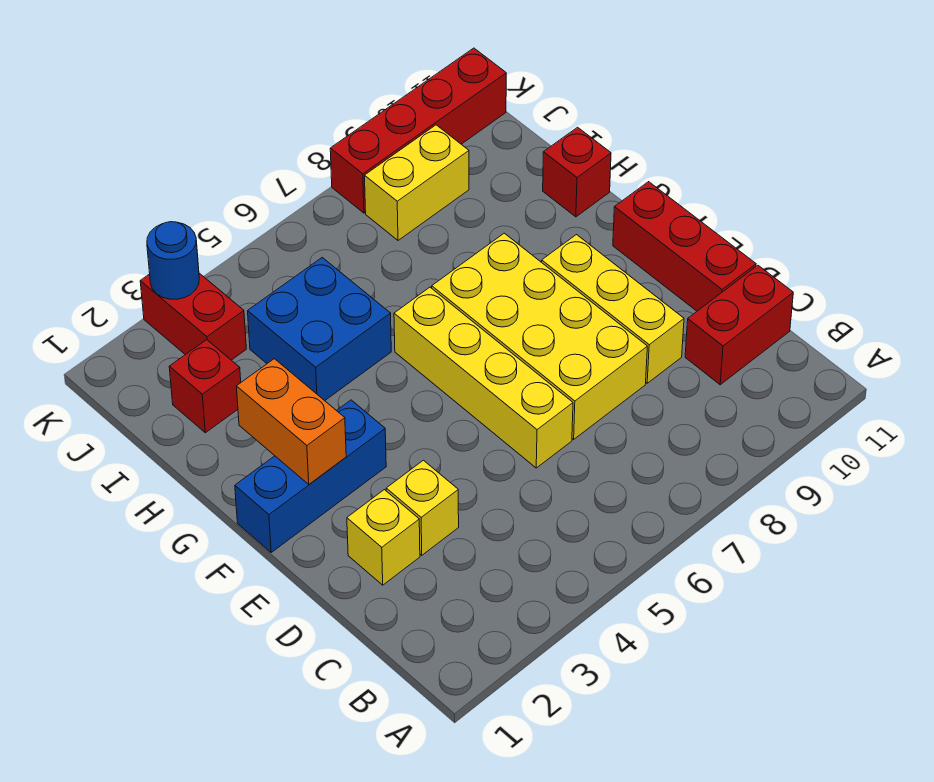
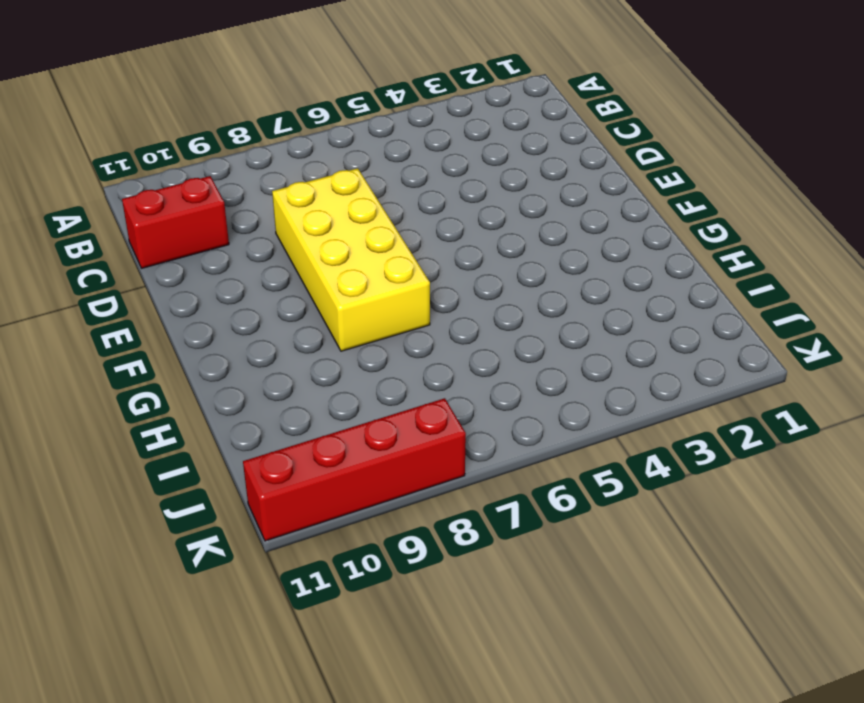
none -> yellow brick D2 level 1
none -> yellow brick D3 level 1
none -> yellow brick D6:G6 level 1

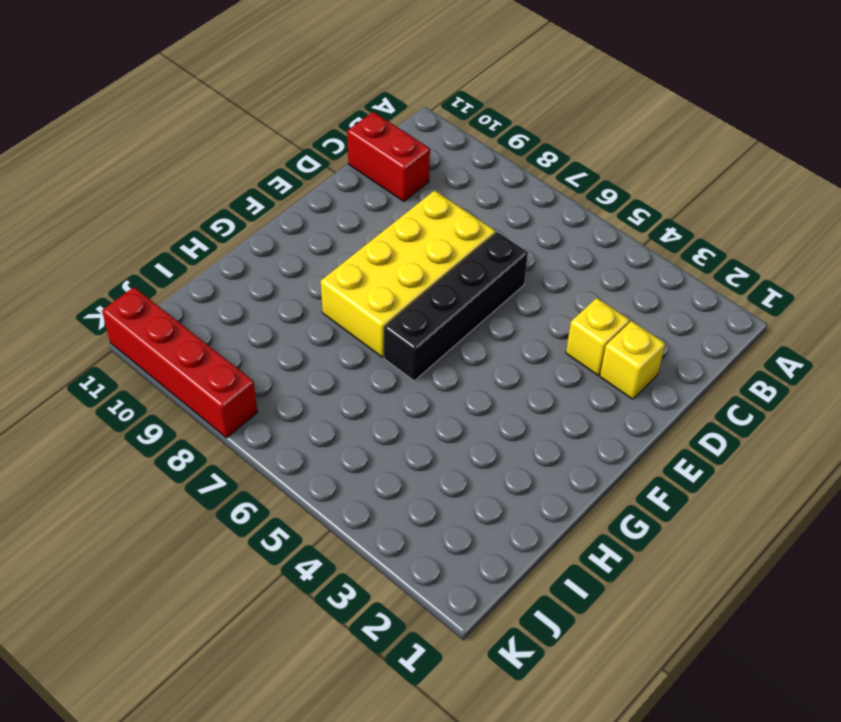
black brick D6:G6 level 1 -> yellow brick D6:G6 level 1
none -> yellow brick D9:F9 level 1
none -> red brick D11:F11 level 1
none -> blue brick F1:F3 level 1

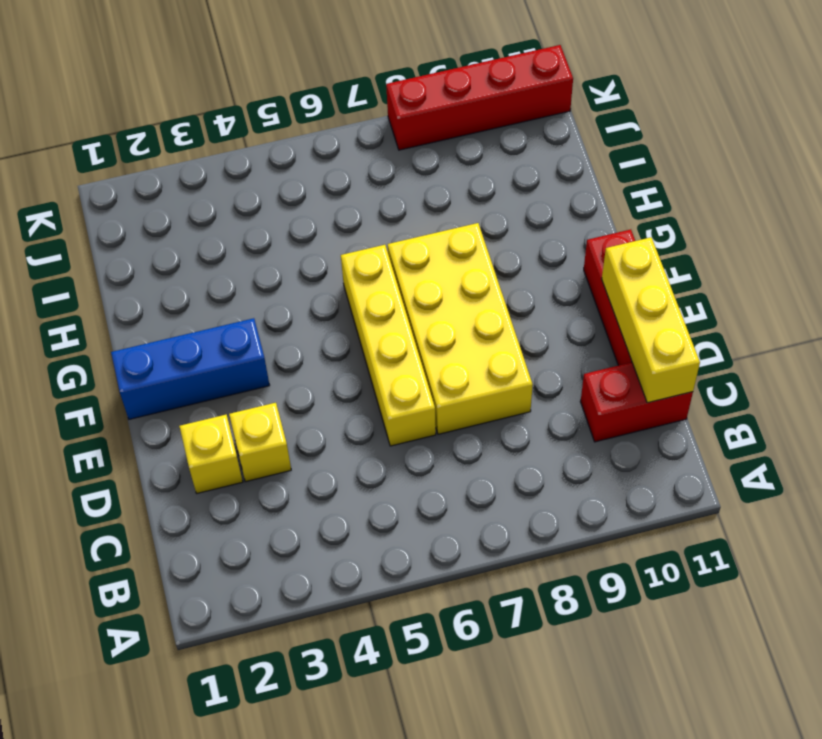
yellow brick C11:E11 level 2 -> yellow brick D9:F9 level 1
none -> blue brick H4:I5 level 1
none -> red brick H11 level 1
none -> red brick I2 level 1

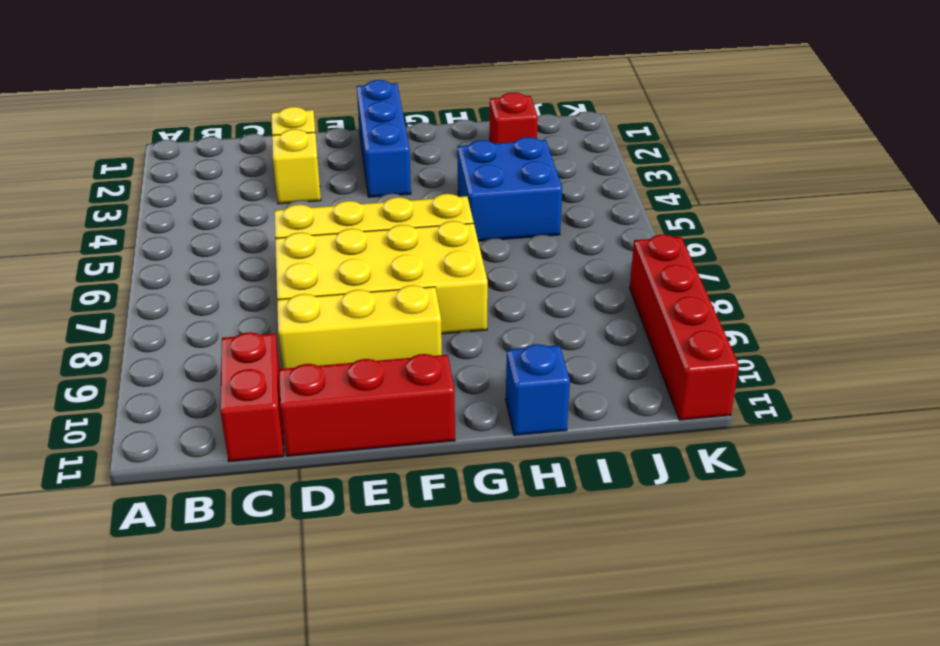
blue brick H11 level 1 -> red brick H11 level 1
none -> red brick J3:K3 level 1
none -> yellow brick J8:J9 level 1
none -> orange brick F2:G2 level 2

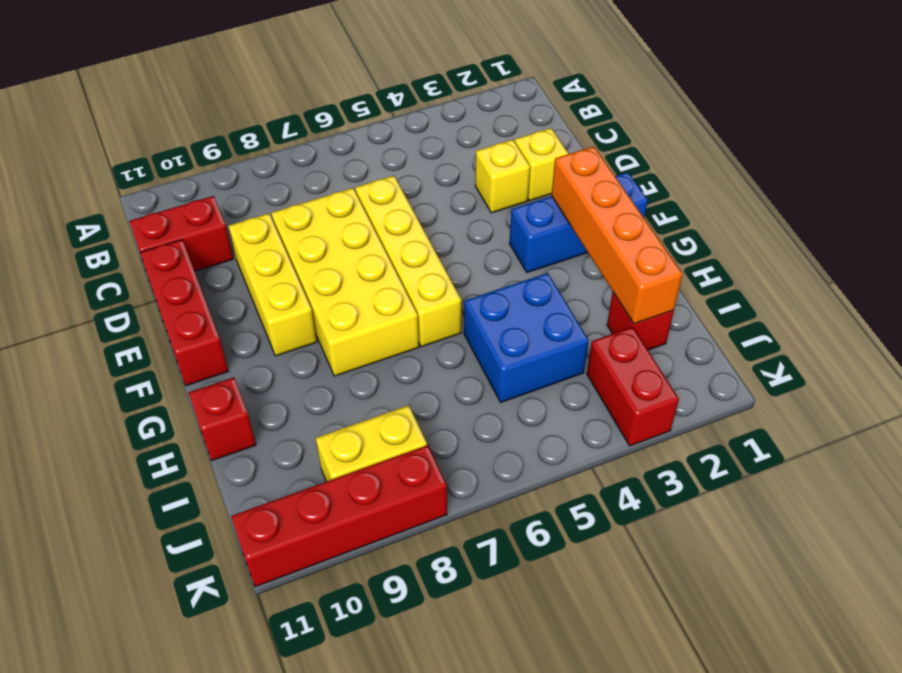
orange brick F2:I2 level 2 -> orange brick F2:G2 level 2
none -> blue round brick K3 level 2

